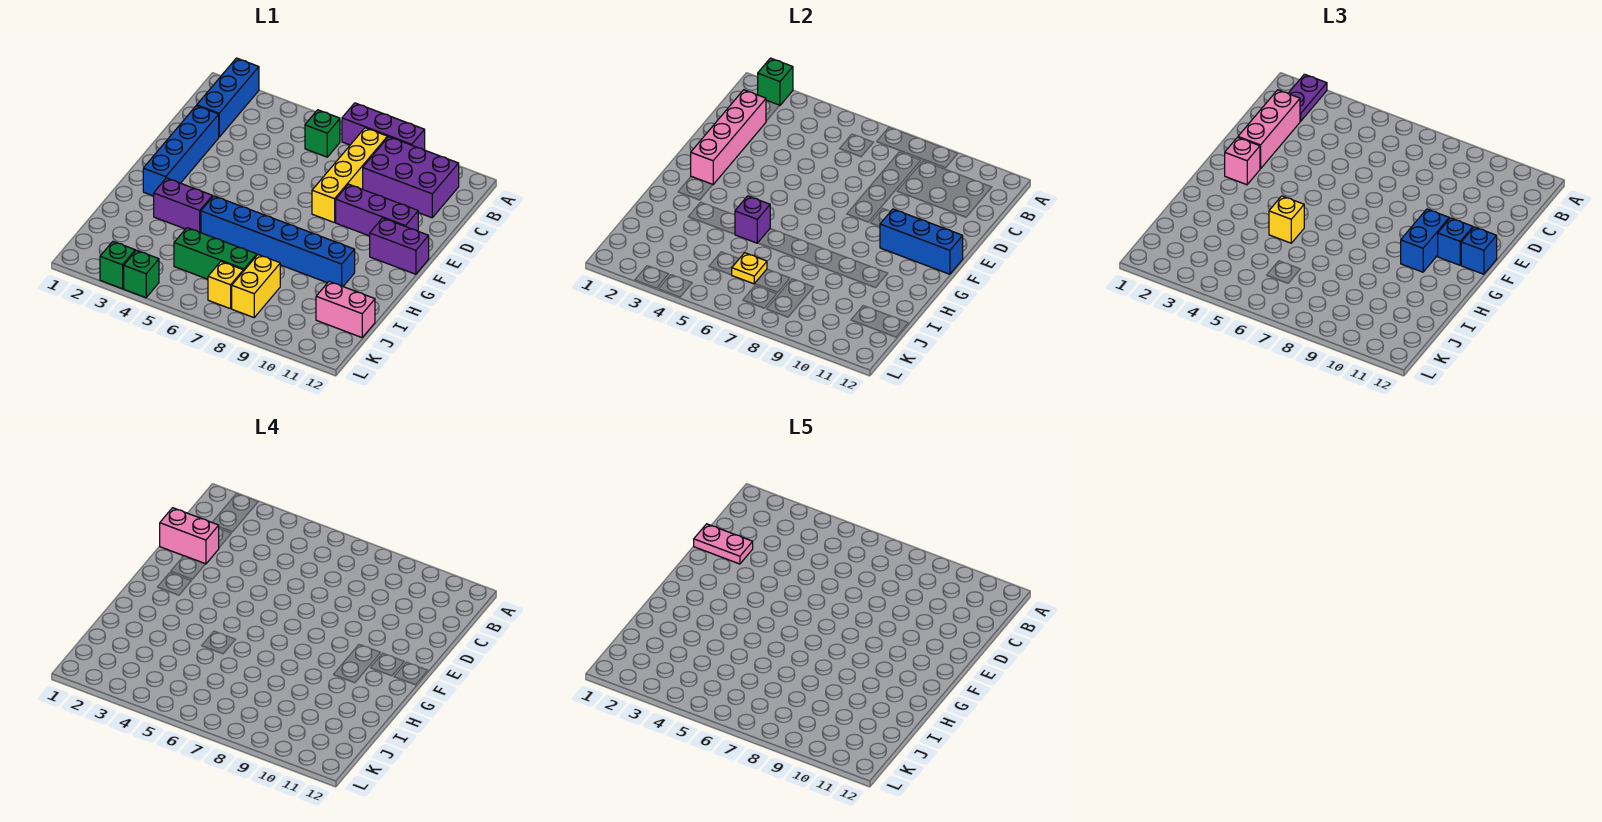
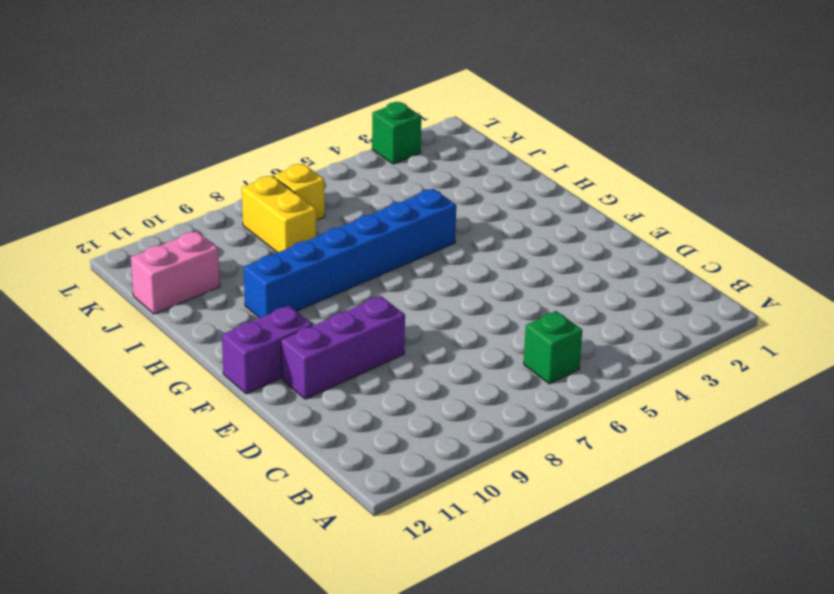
none -> blue brick A2:C2 level 1
none -> purple brick A7:A9 level 1
none -> yellow brick B8:E8 level 1
none -> purple brick B9:C11 level 1

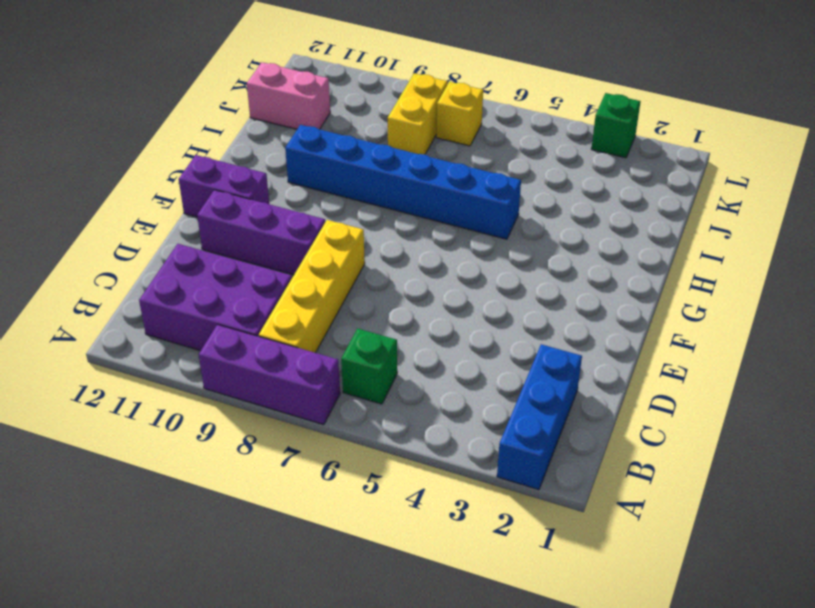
none -> blue brick D2:G2 level 1
none -> purple brick H3:H4 level 1
none -> green brick J5:J7 level 1
none -> green brick L4 level 1

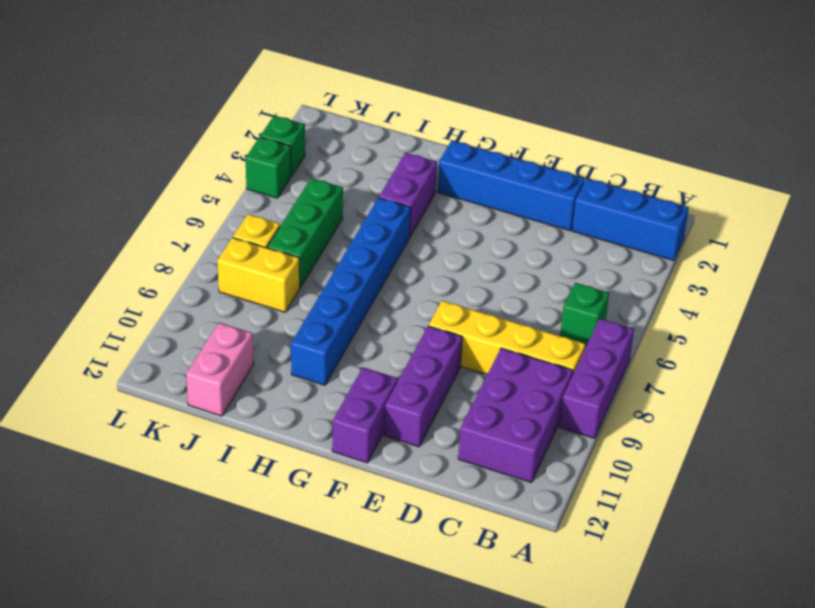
none -> green brick A2 level 2
none -> pink brick C2:F2 level 2
none -> blue brick F10:F12 level 2
none -> purple brick H5 level 2

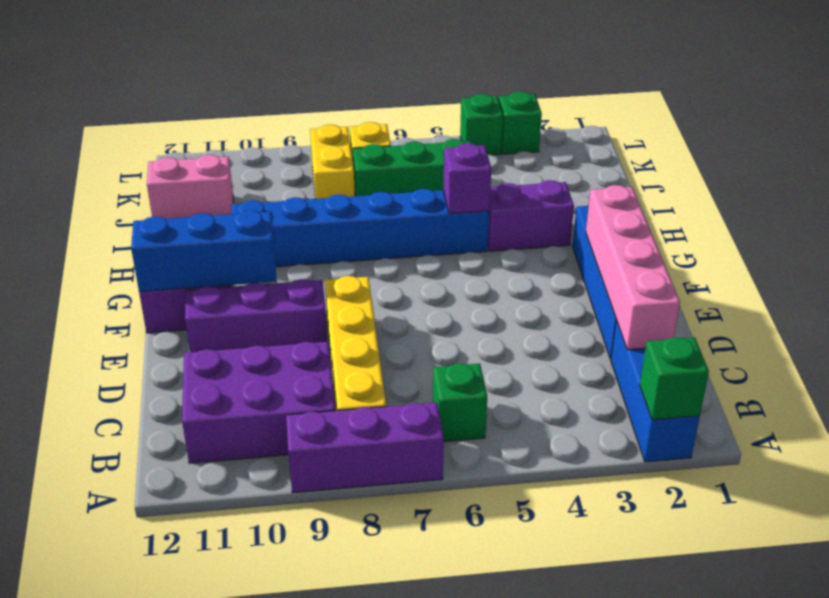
none -> yellow plate J6 level 2
none -> purple plate A2:B2 level 3
none -> pink brick C2:E2 level 3
none -> pink brick F2 level 3

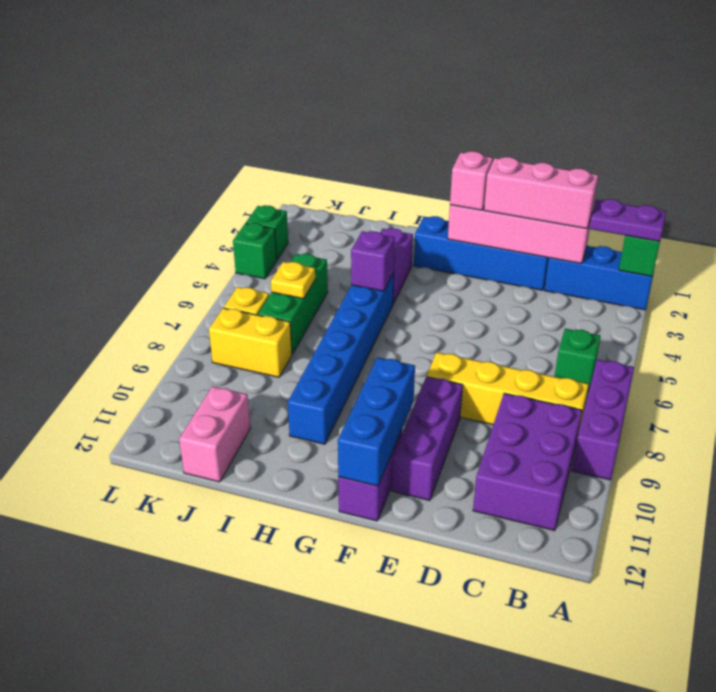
none -> blue brick F10:G10 level 3
none -> blue brick F11 level 3
none -> blue brick F12 level 3
none -> yellow brick H5 level 3

